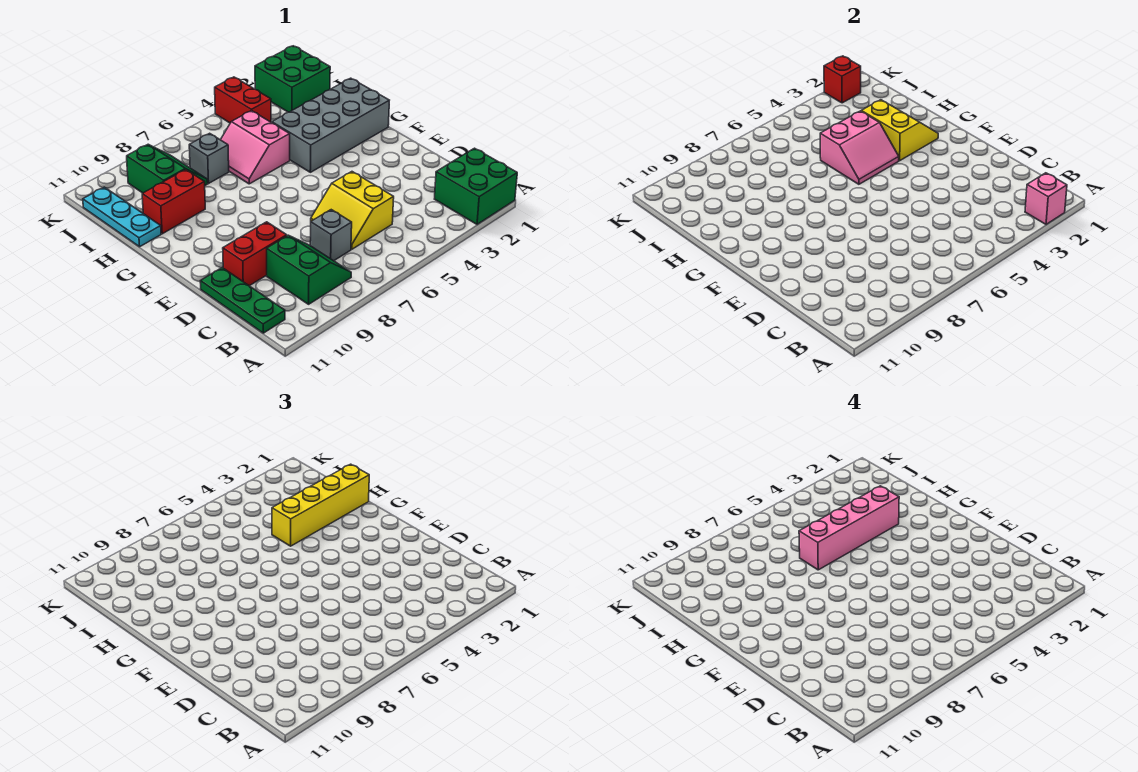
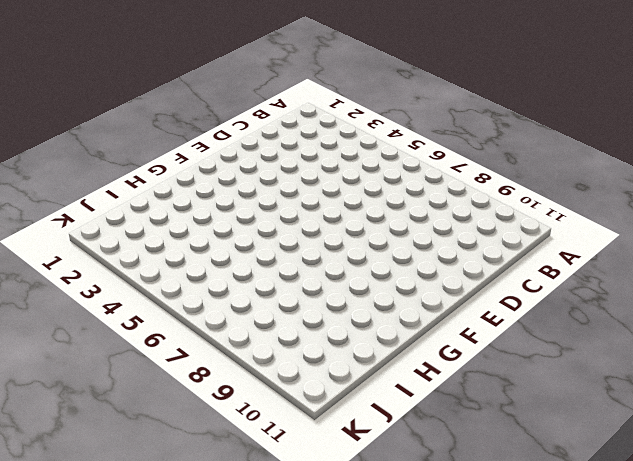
none -> green brick A1:B2 level 1
none -> green slope B8:C9 level 1 top 9
none -> green plate B11:D11 level 1

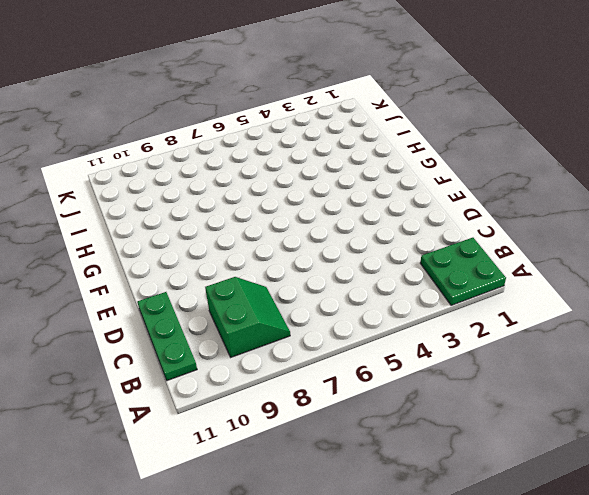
green plate A1:B2 level 1 -> green brick A1:B2 level 1
none -> yellow slope C5:D6 level 1 top 5
none -> grey brick C7 level 1
none -> red brick D9:D10 level 1

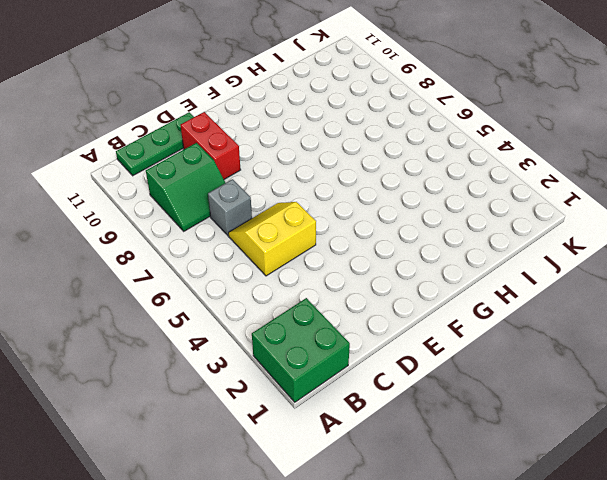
none -> grey brick G1:H4 level 1
none -> pink slope H5:I6 level 1 top 5
none -> red brick H9:H10 level 1

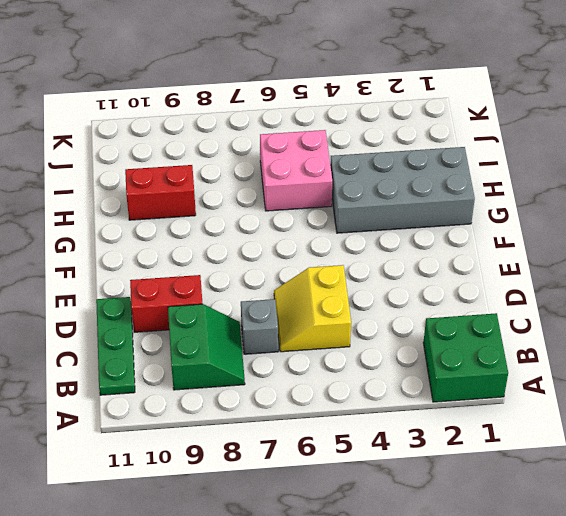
pink brick H5:I6 level 1 -> pink slope H5:I6 level 1 top 5
none -> cyan plate H11:J11 level 1
none -> grey brick I7 level 1
none -> green slope I8:J9 level 1 top 9

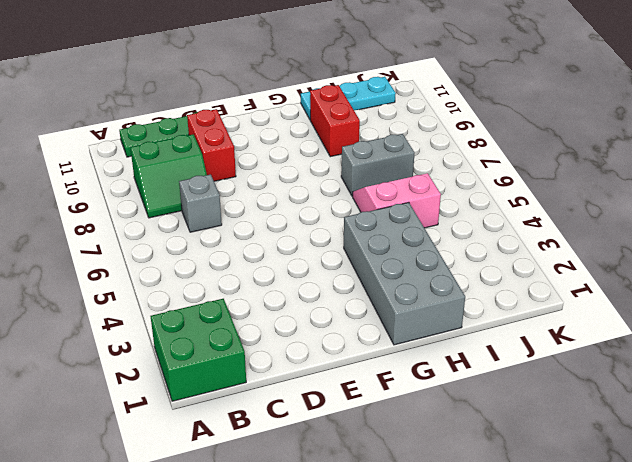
grey brick H7:I7 level 1 -> grey brick I7 level 1
none -> yellow slope C5:D6 level 1 top 5
none -> green slope I8:J9 level 1 top 9
none -> green brick J1:K2 level 1

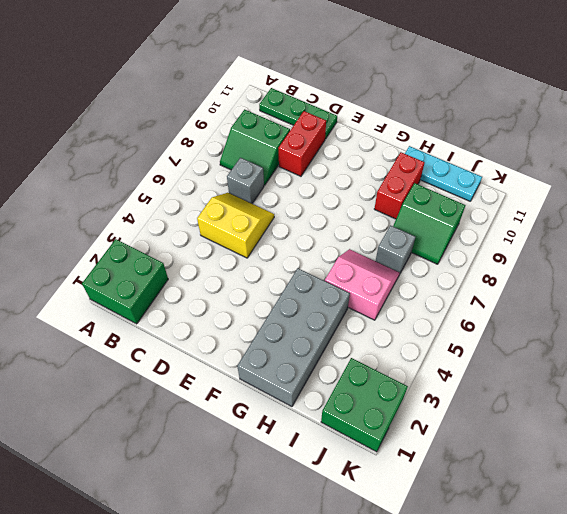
none -> red brick J4:K4 level 1
none -> pink brick A2 level 2
none -> yellow slope G2:H3 level 2 top 3

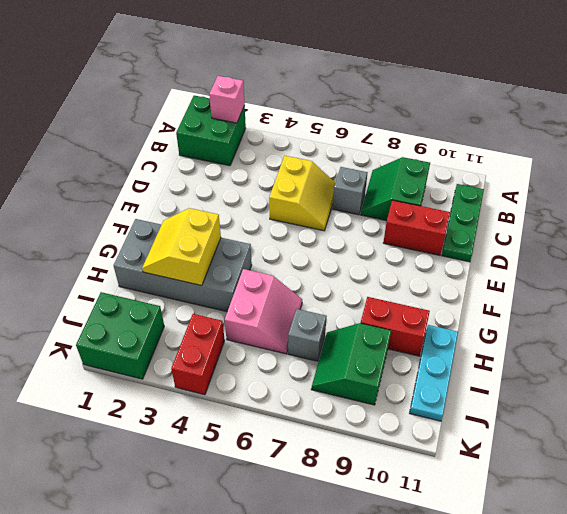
none -> pink slope G4:H5 level 2 top H
none -> red brick K2 level 2
none -> yellow brick H1:H4 level 3

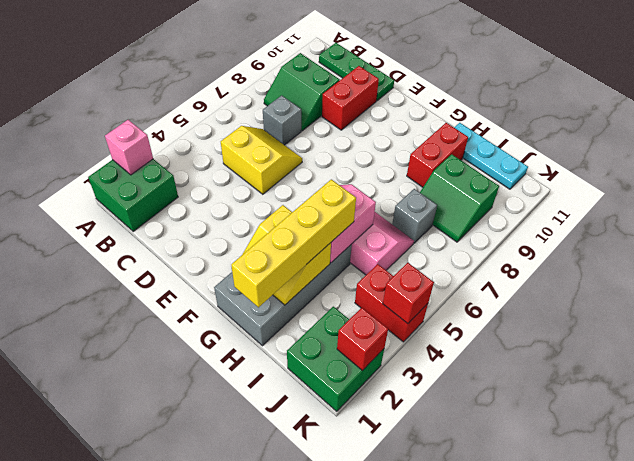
red brick K4 level 2 -> none
none -> pink brick H3:H6 level 4

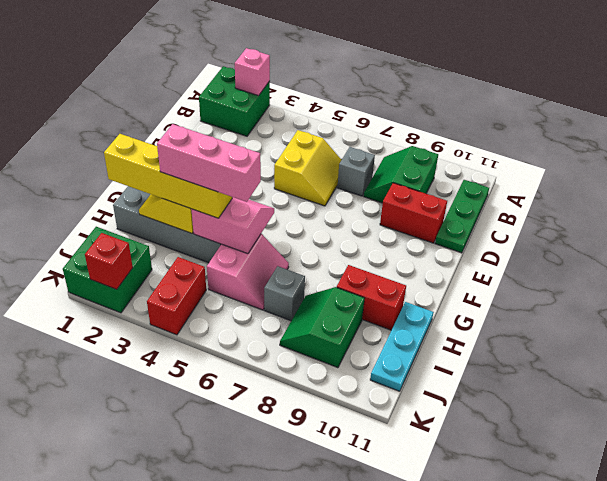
pink brick H3:H5 level 4 -> pink brick H3:H6 level 4

